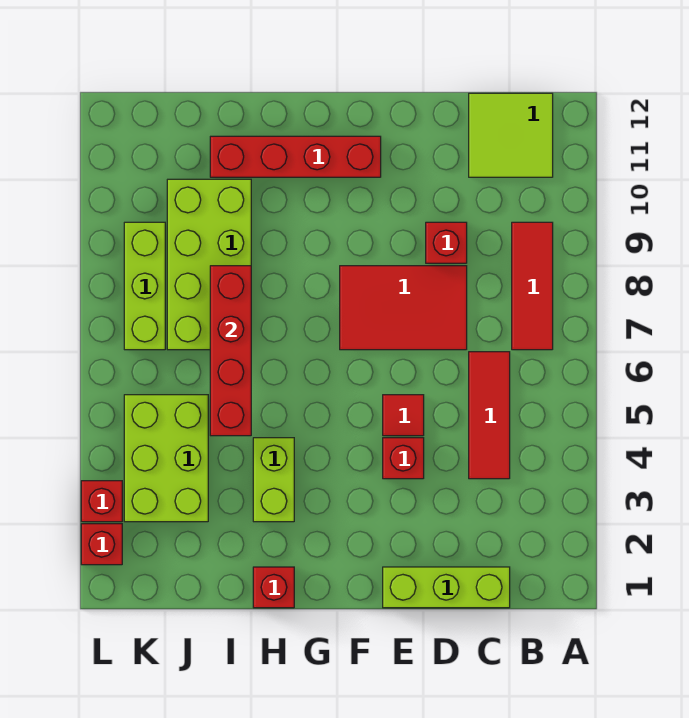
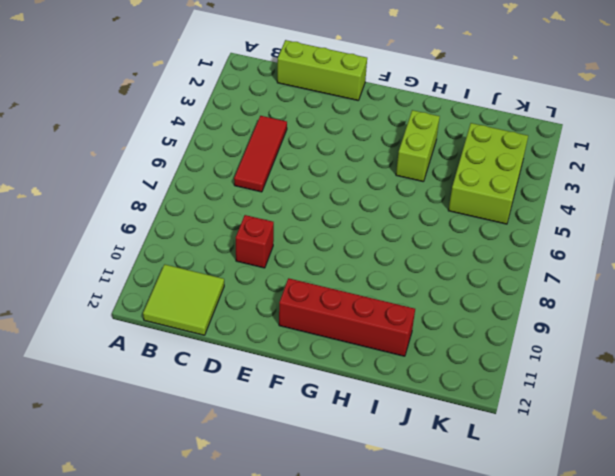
none -> red tile B7:B9 level 1
none -> red tile D7:F8 level 1
none -> red brick E4 level 1

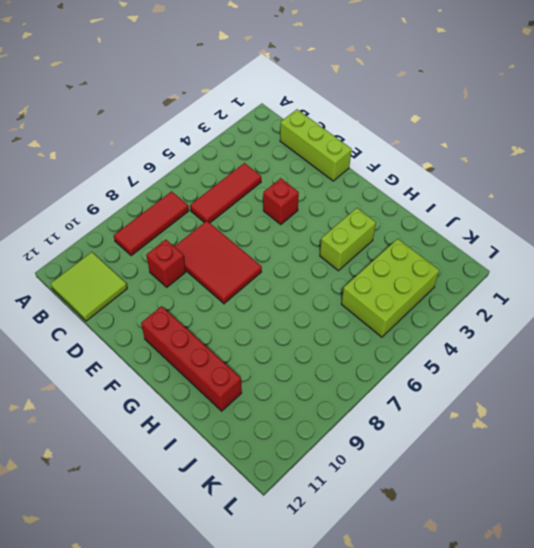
none -> red tile E5 level 1
none -> red brick H1 level 1
none -> lime brick I7:J10 level 1

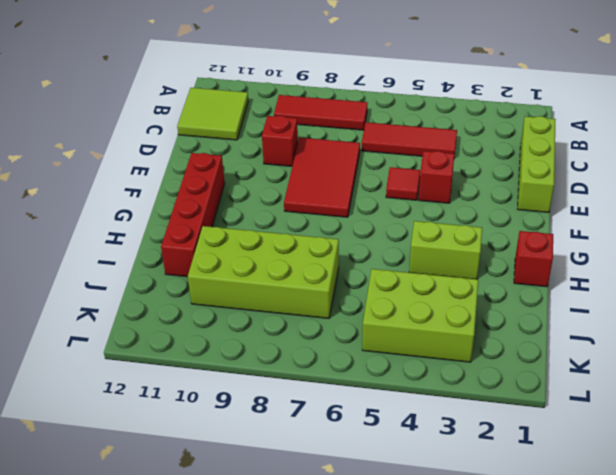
none -> lime brick K7:K9 level 1
none -> red brick L2 level 1
none -> red brick L3 level 1

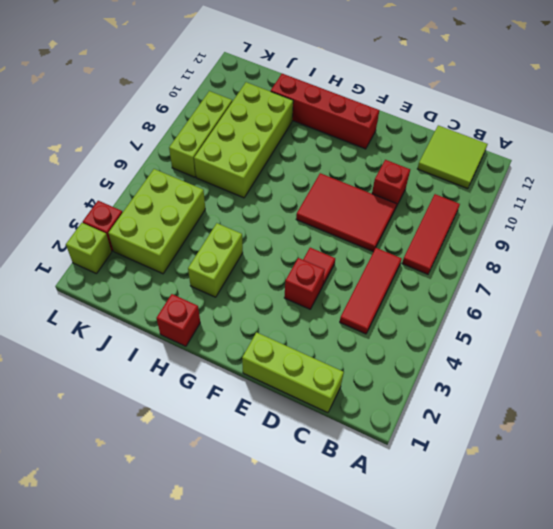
lime brick L2 level 1 -> red brick L2 level 1
none -> red brick I5:I8 level 2

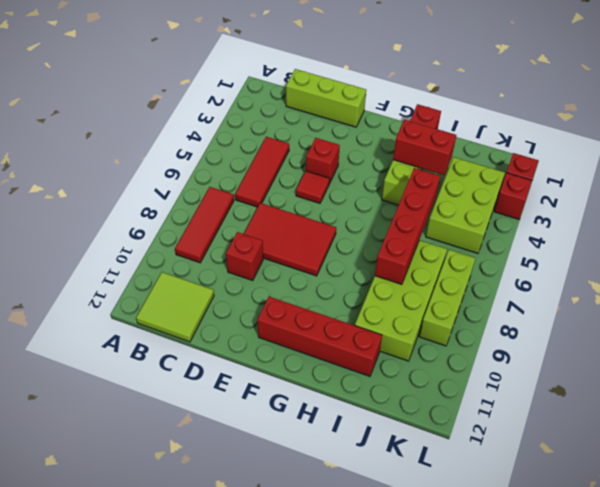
red brick H3:I3 level 2 -> none

